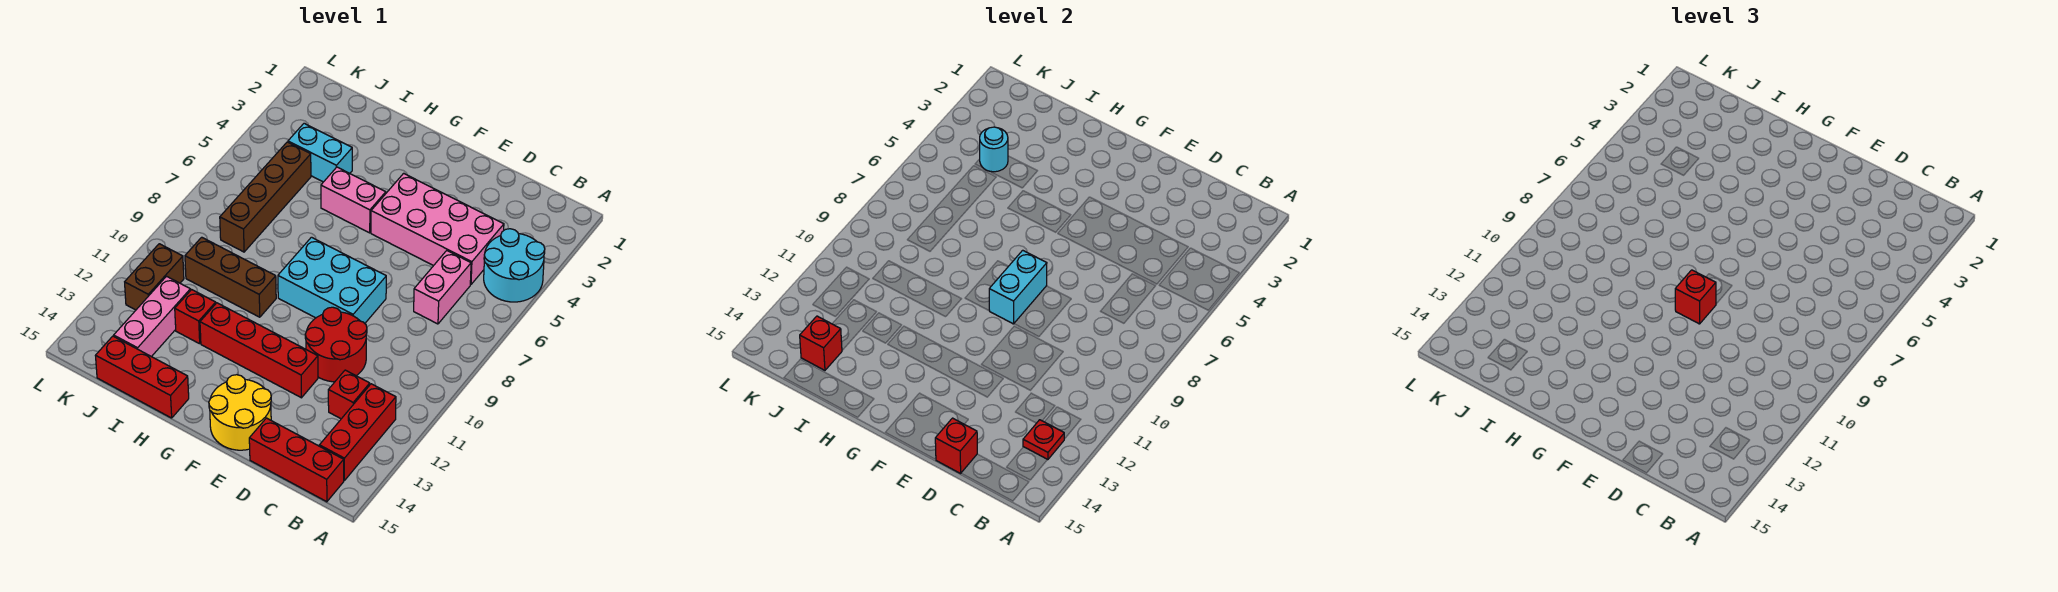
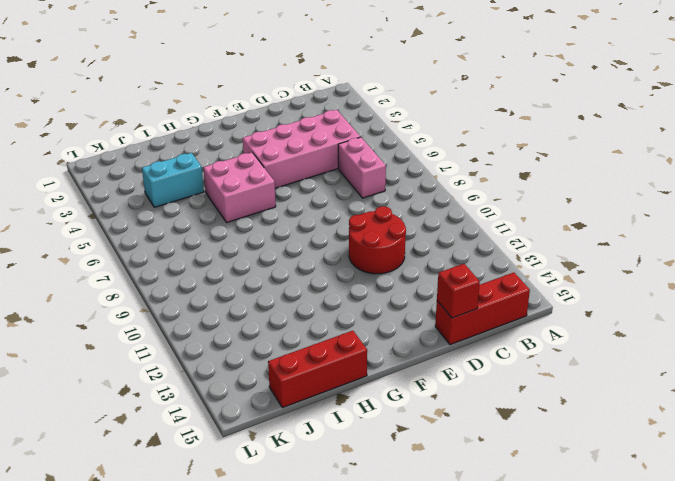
pink brick G5:H6 level 1 -> pink brick G5:H5 level 1
none -> cyan round brick A4:B5 level 1
none -> red brick B12:B14 level 1
none -> red brick C12 level 1

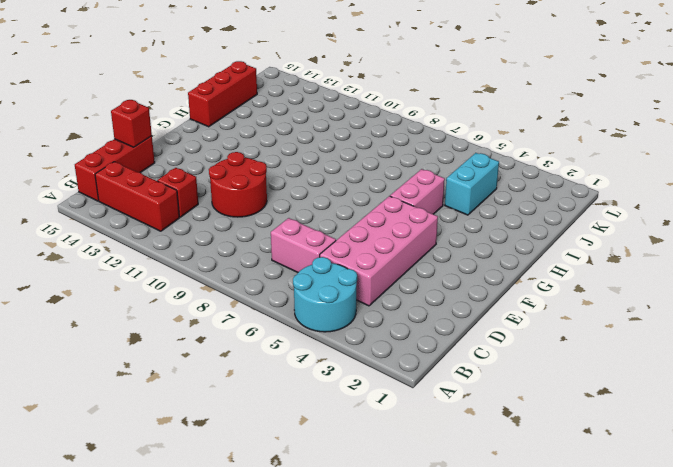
none -> cyan brick E8:G9 level 1
none -> red brick E12:H12 level 1
none -> yellow round brick E14:F15 level 1

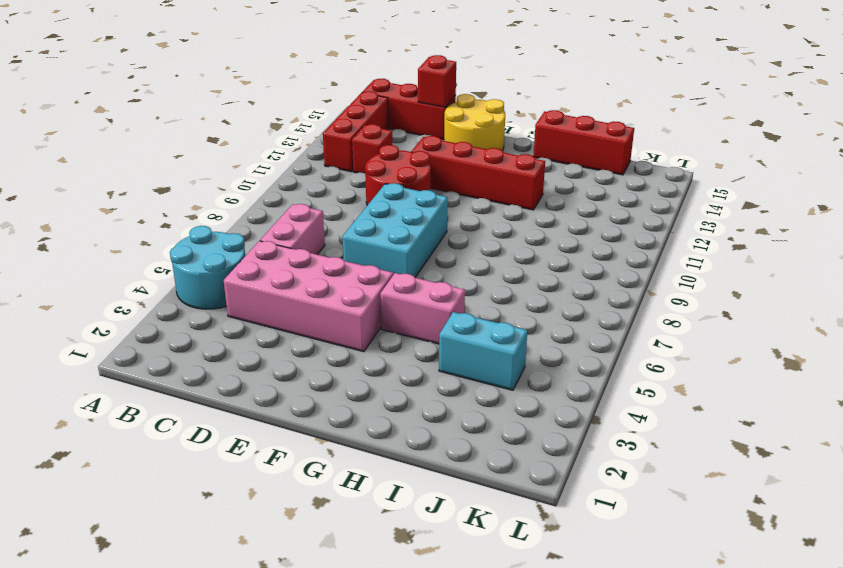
cyan brick E7:F9 level 1 -> cyan brick E8:G9 level 1
none -> brown brick H10:J10 level 1
none -> red brick I12 level 1
none -> brown brick J5:J8 level 1

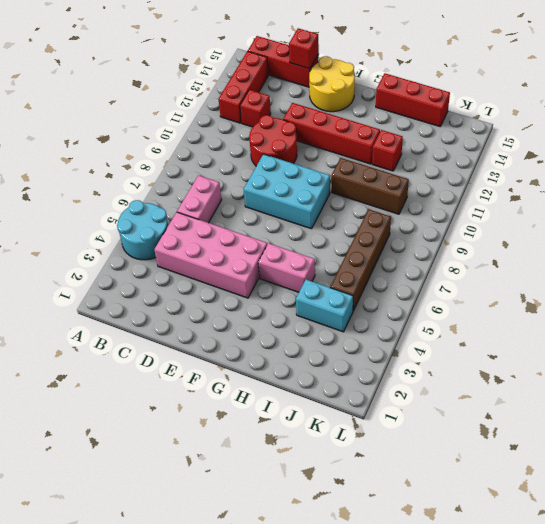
none -> pink brick J12:J14 level 1
none -> brown brick K11:K12 level 1
none -> red plate B13 level 2

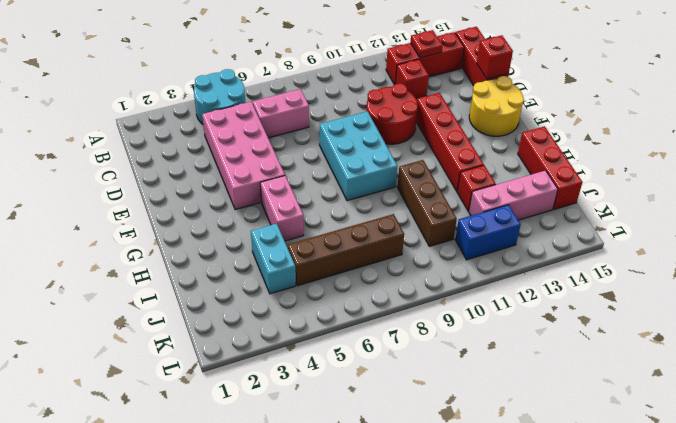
blue brick K11:K12 level 1 -> brown brick K11:K12 level 1
none -> cyan brick F8:F9 level 2
none -> cyan round brick J4 level 2
none -> red brick J14 level 2

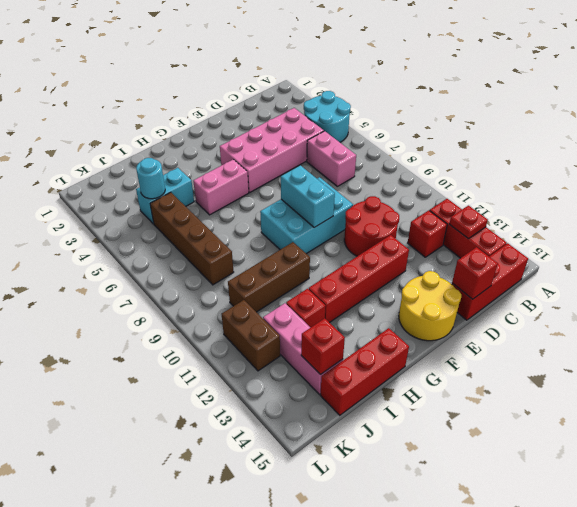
none -> red brick F9 level 3

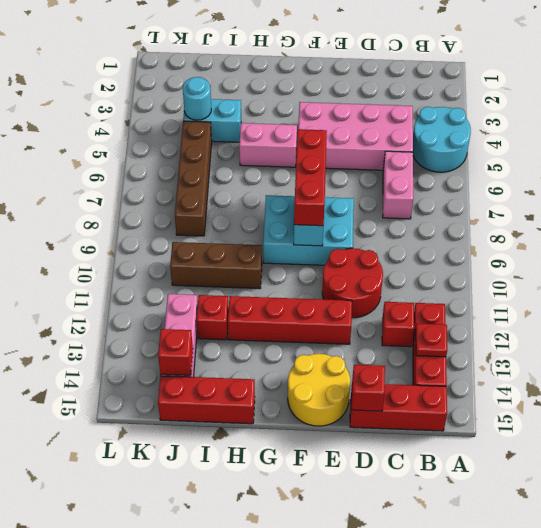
red brick F7:F9 level 3 -> red brick F9 level 3
none -> brown brick K11:K12 level 1

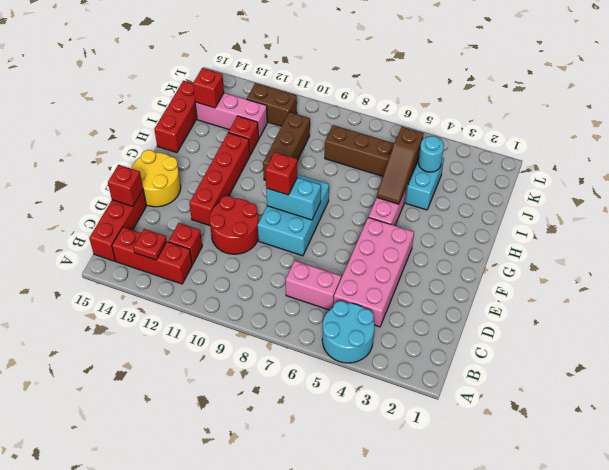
brown slope H5:J5 level 2 top J -> none

